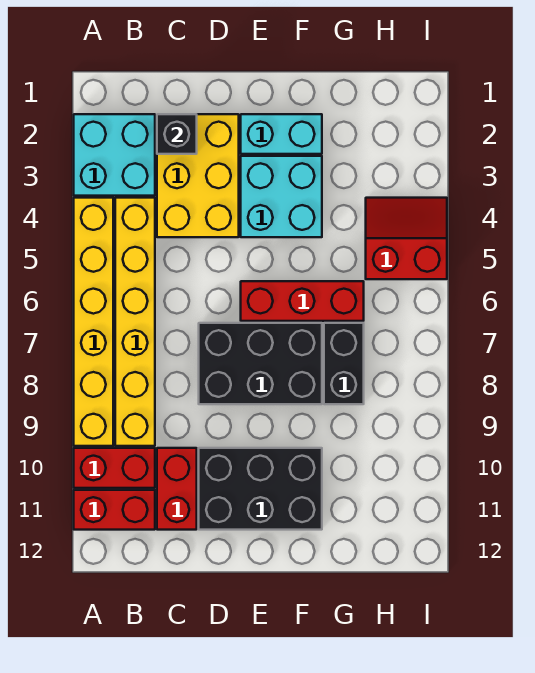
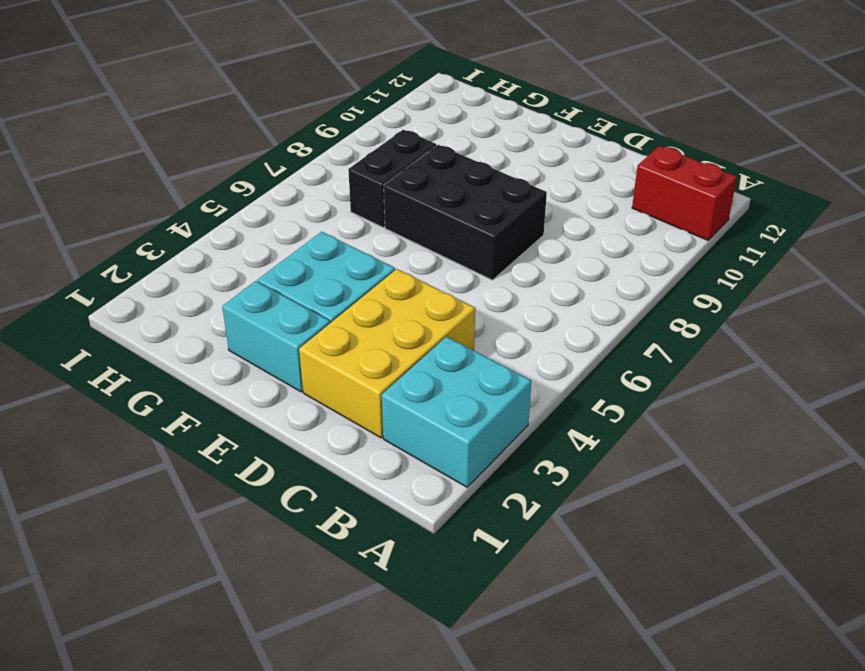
none -> yellow brick A4:A9 level 1
none -> red brick A10:B10 level 1
none -> yellow brick B4:B9 level 1

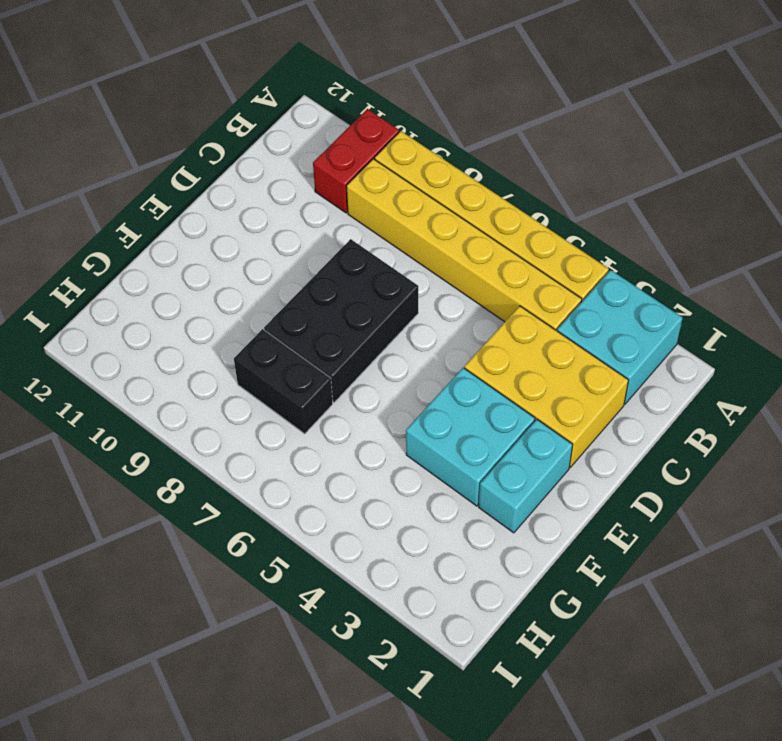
none -> red brick A11:B11 level 1
none -> red brick C10:C11 level 1
none -> black brick D10:F11 level 1

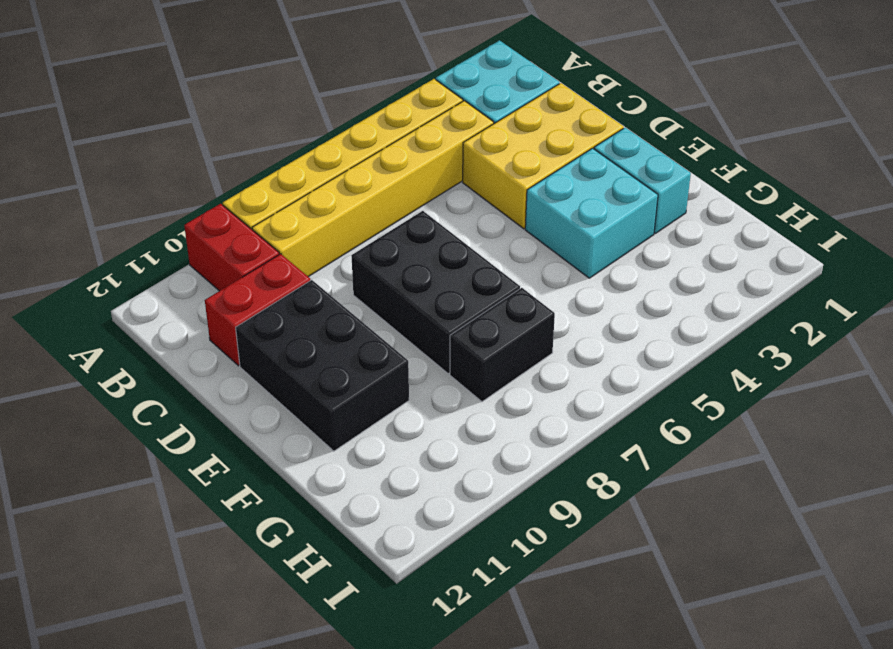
none -> red brick A11:B11 level 1
none -> red brick E6:G6 level 1
none -> red slope H4:I5 level 1 top 5

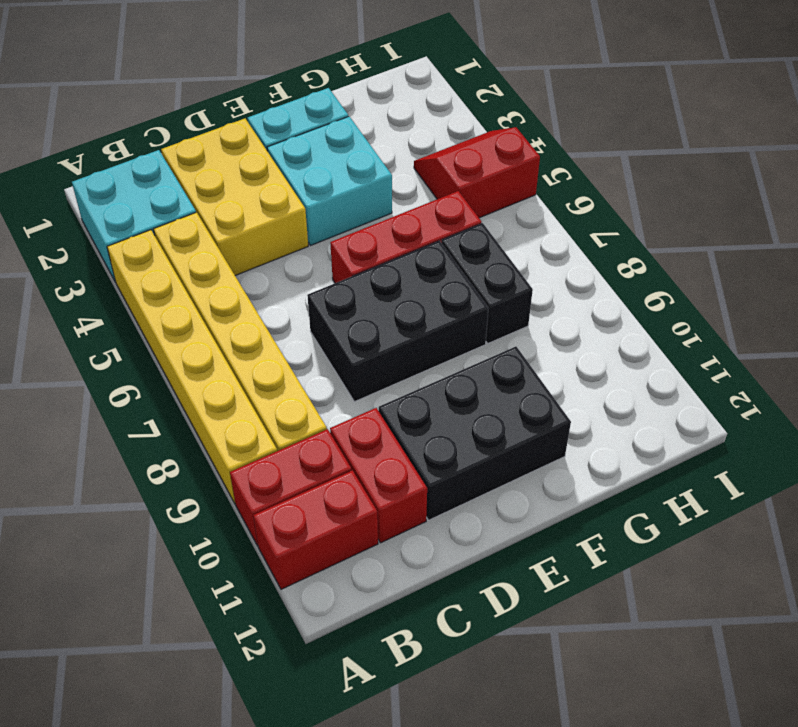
none -> black brick C2 level 2

